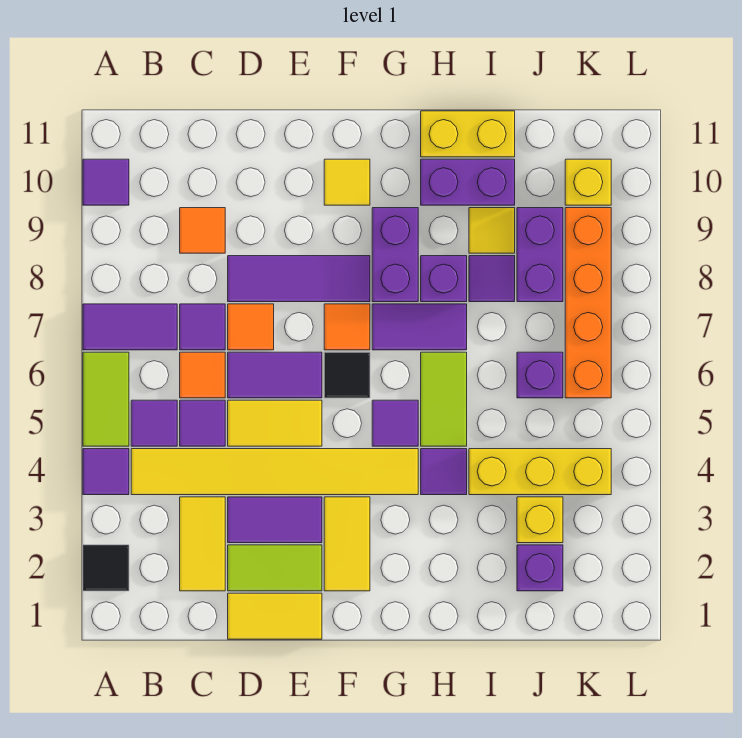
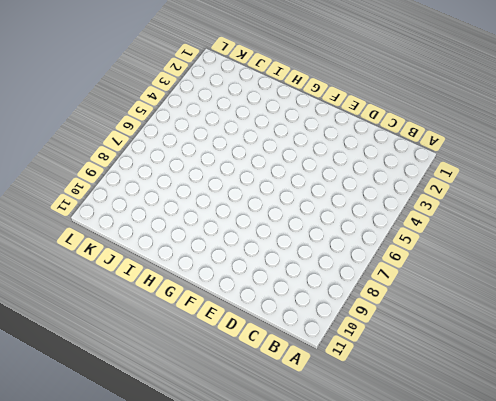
none -> black tile A2 level 1
none -> purple tile A4 level 1
none -> lime tile A5:A6 level 1
none -> purple tile A7:B7 level 1

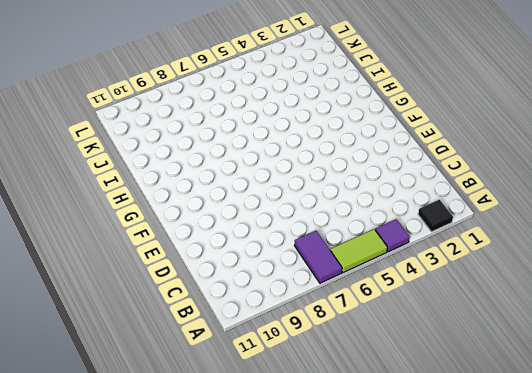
none -> purple tile A10 level 1
none -> yellow tile B4:G4 level 1
none -> purple tile B5 level 1
none -> yellow tile C2:C3 level 1

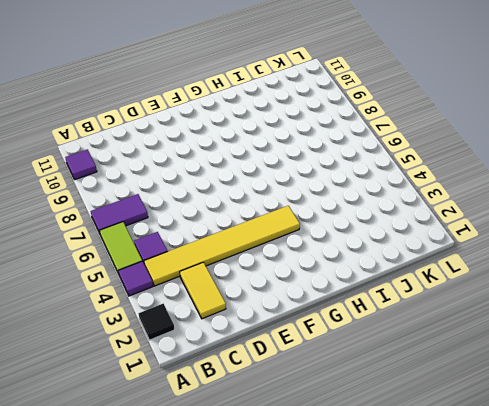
none -> purple tile C5 level 1
none -> orange tile C6 level 1
none -> purple tile C7 level 1
none -> orange tile C9 level 1

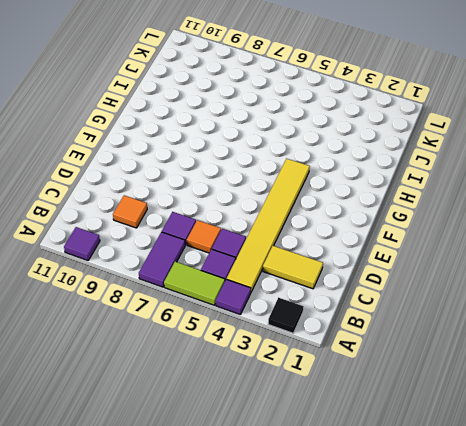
none -> yellow tile D1:E1 level 1
none -> lime tile D2:E2 level 1
none -> purple tile D3:E3 level 1
none -> yellow tile D5:E5 level 1

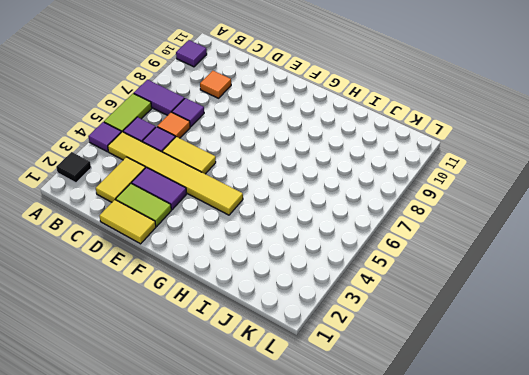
none -> purple tile D6:E6 level 1
none -> orange tile D7 level 1
none -> purple tile D8:F8 level 1
none -> yellow tile F2:F3 level 1

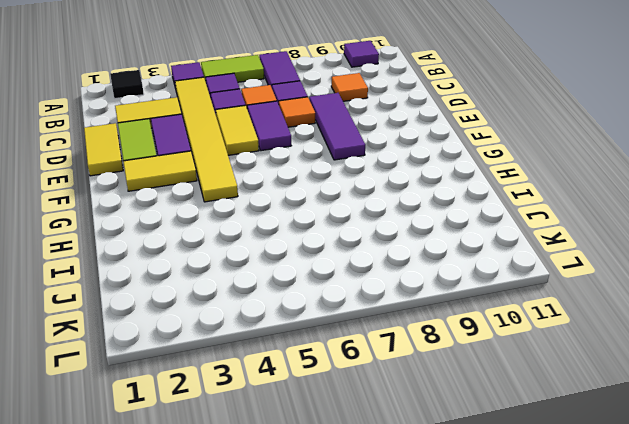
none -> black tile F6 level 1
none -> orange tile F7 level 1
none -> yellow tile F10 level 1
none -> purple tile G5 level 1

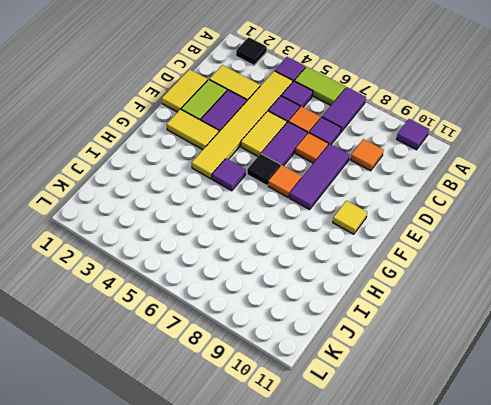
none -> purple tile G7:H7 level 1
none -> purple brick G8:G9 level 1
none -> purple tile H4 level 1
none -> lime tile H5:H6 level 1

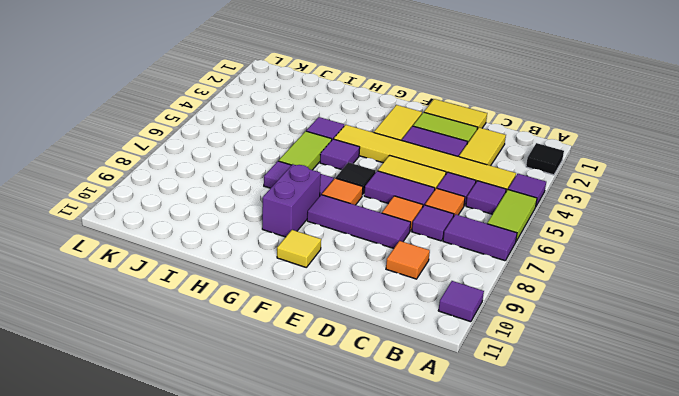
none -> purple brick H8 level 1
none -> purple brick H10:I10 level 1
none -> yellow brick H11:I11 level 1
none -> yellow brick I4:K4 level 1

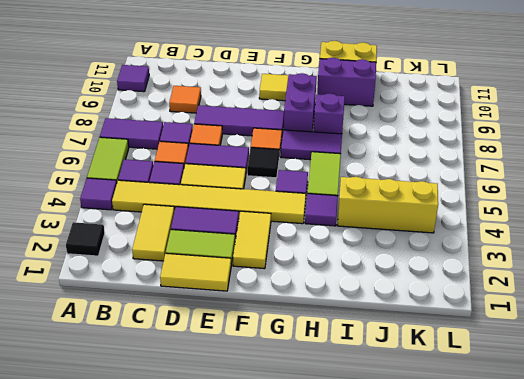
none -> purple tile I8 level 1
none -> yellow tile I9 level 1
none -> purple brick J2 level 1
none -> yellow brick J3 level 1

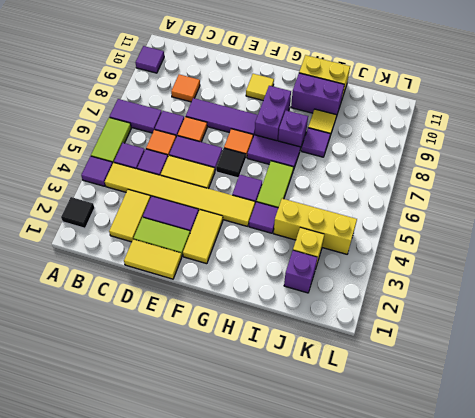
none -> purple brick J6 level 1
none -> purple brick J8:J9 level 1
none -> orange brick K6:K9 level 1
none -> yellow brick K10 level 1

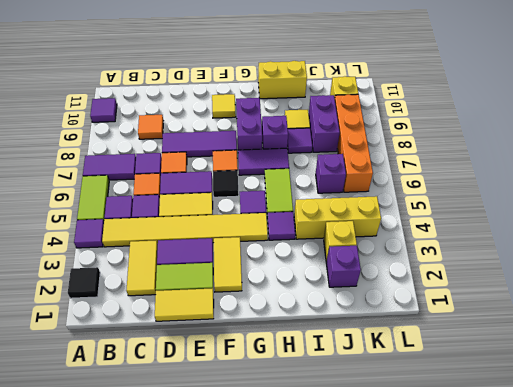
none -> purple brick H10:I10 level 1

